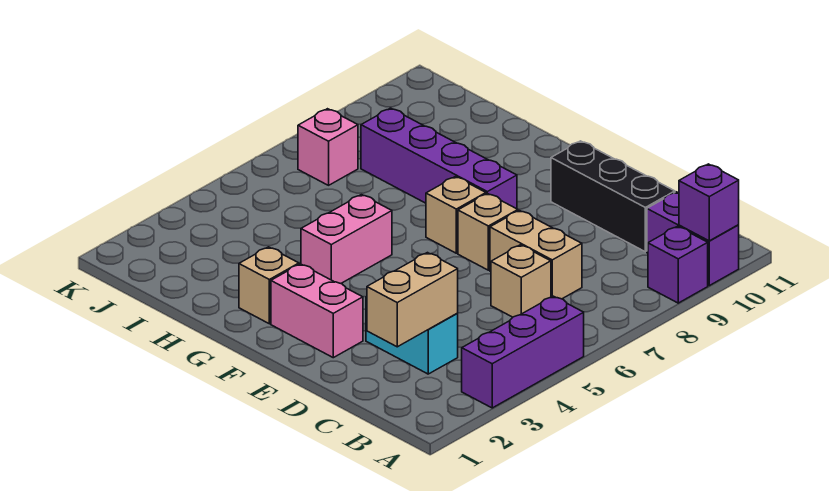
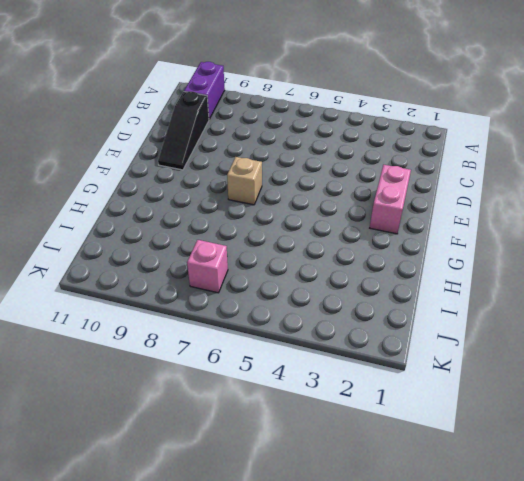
black slope C10:E10 level 1 top C -> black brick C10:E10 level 1
none -> purple brick A3:A5 level 1
none -> purple brick A9 level 1
none -> cyan brick C3:D3 level 1

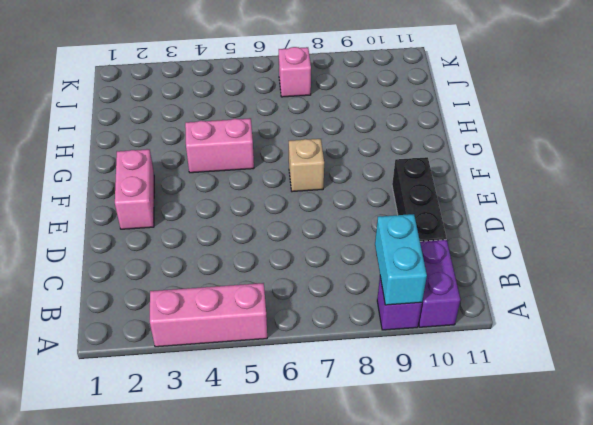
pink brick A3:A5 level 1 -> purple brick A3:A5 level 1
cyan brick A9:B9 level 2 -> cyan brick C3:D3 level 1
none -> tan brick C6 level 1
none -> tan brick C7:D7 level 1
none -> tan brick E7 level 1

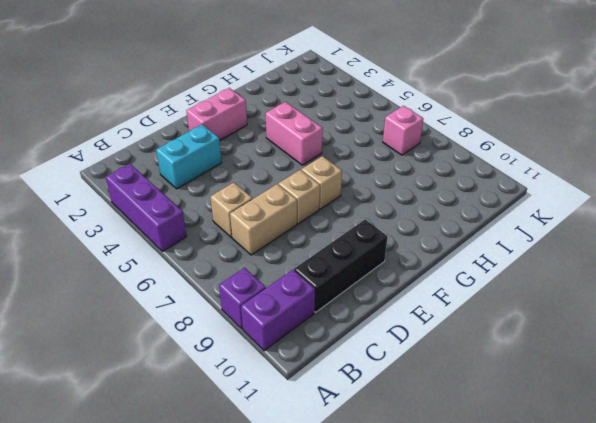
none -> purple brick F8:I8 level 1
none -> tan brick G2 level 1
none -> purple brick A10 level 2

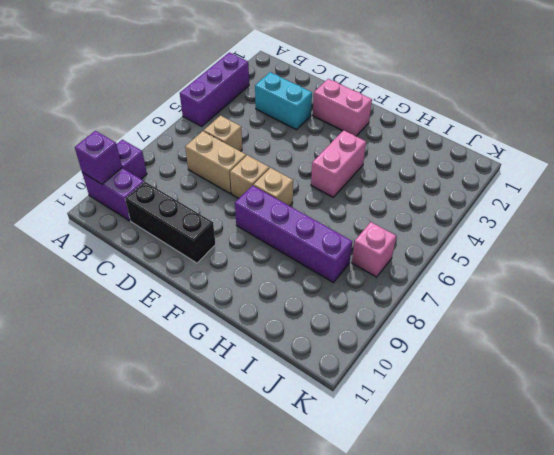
none -> tan brick G2 level 1
none -> tan brick C2:C3 level 2

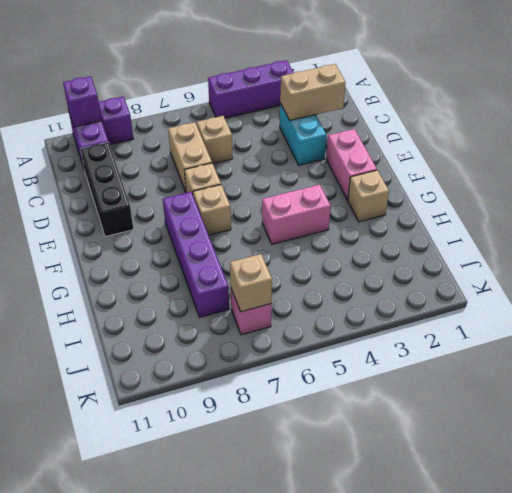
tan brick J7 level 2 -> none

